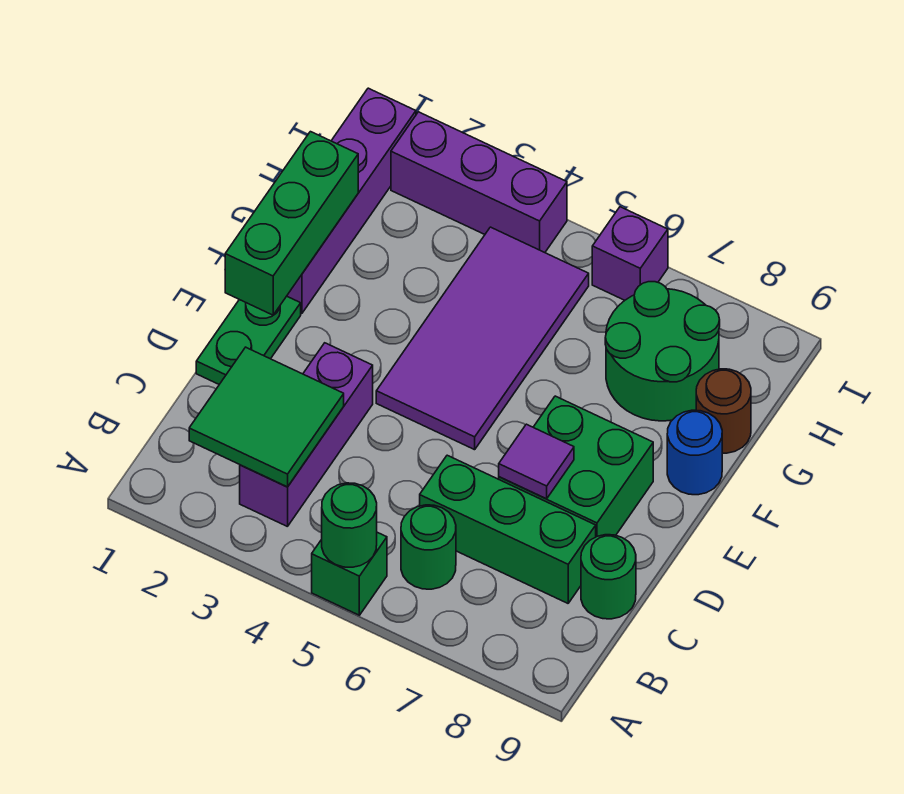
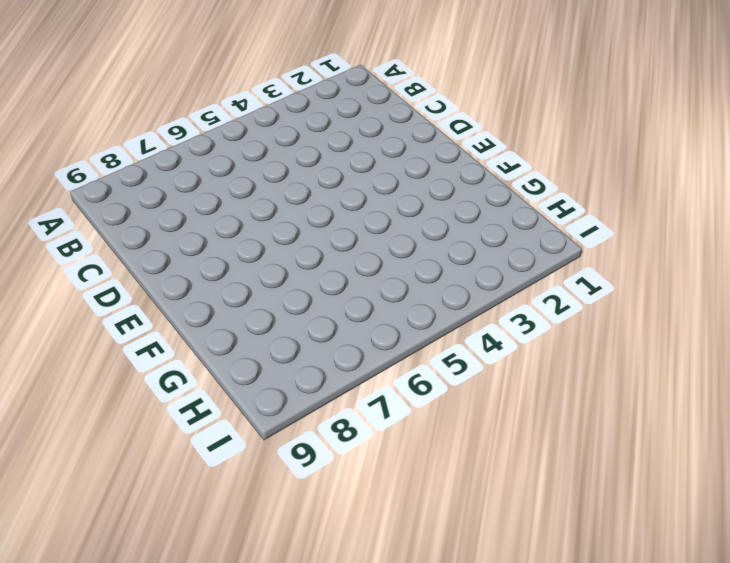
none -> green brick A5 level 1
none -> purple brick B3:D3 level 1
none -> green round brick B6 level 1

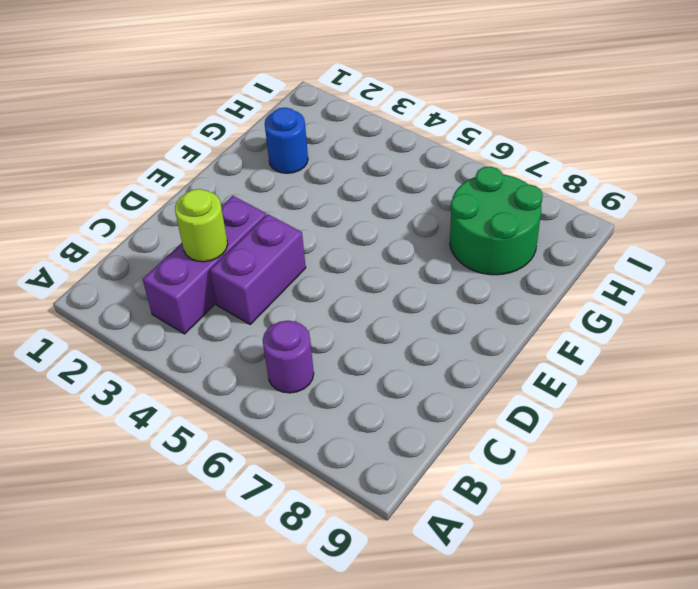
purple round brick B6 level 1 -> green round brick B6 level 1
lime round brick C3 level 2 -> green tile B2:C3 level 2
purple brick C4:D4 level 1 -> none
blue round brick G2 level 1 -> blue round brick F9 level 1
none -> green brick A5 level 1
none -> green brick C6:C8 level 1
none -> green round brick C9 level 1

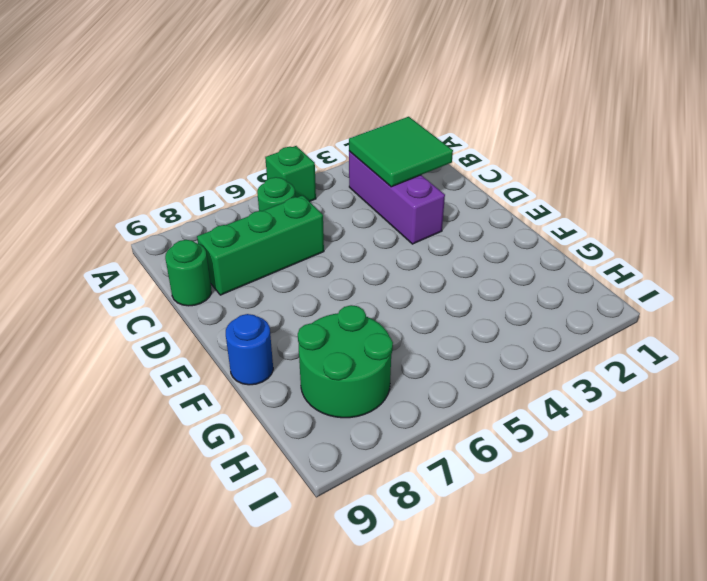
none -> green plate D1:E1 level 1
none -> green brick D7:E8 level 1
none -> purple tile E4:H5 level 1

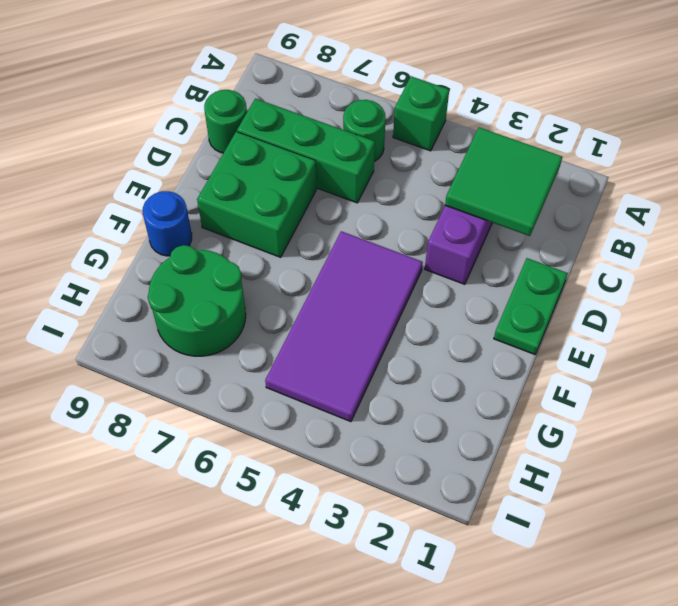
none -> purple brick F1:I1 level 1
none -> brown round brick G9 level 1
none -> purple brick I2:I4 level 1

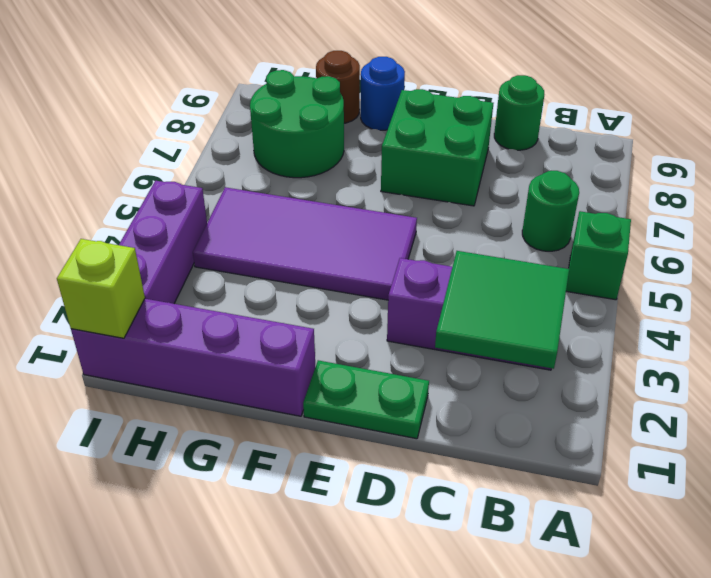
lime brick I1 level 2 -> none
none -> green brick C6:C8 level 1
none -> purple brick I6 level 1
none -> green round brick A5 level 2

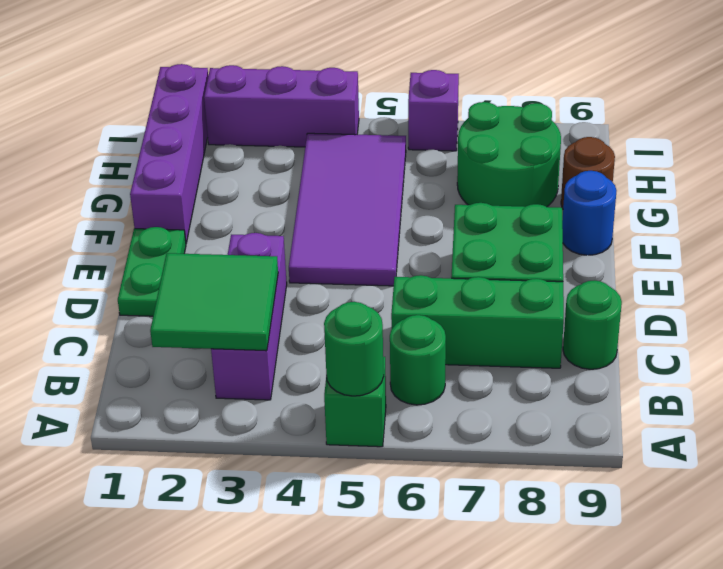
none -> purple tile D7 level 2
none -> green brick E1:G1 level 2

